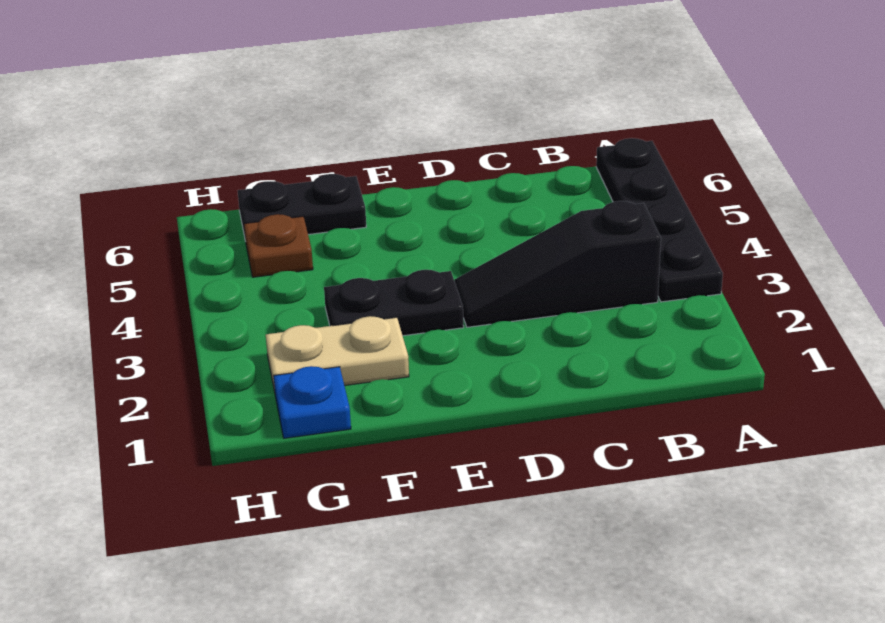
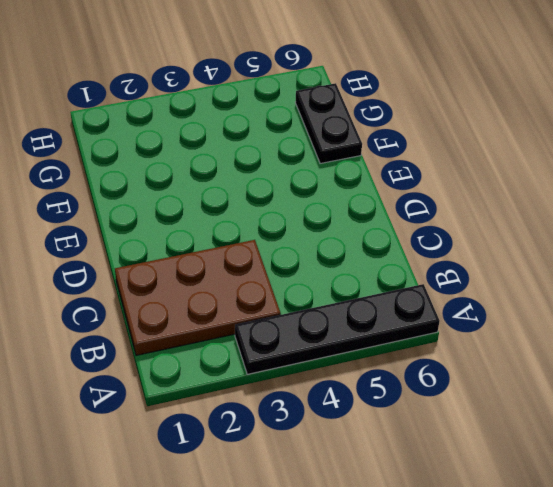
brown plate B1:C3 level 1 -> black slope B3:D3 level 1 top B
none -> black plate E3:F3 level 1
none -> tan plate F2:G2 level 1

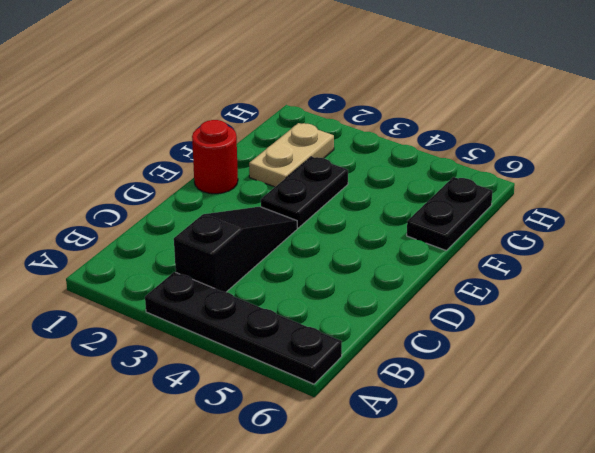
red round brick E1 level 1 -> none
none -> blue plate G1 level 1
none -> brown plate G5 level 1

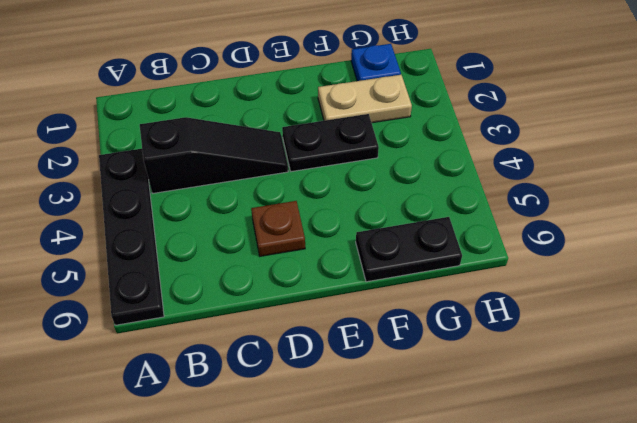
brown plate D5 level 1 -> brown plate G5 level 1

